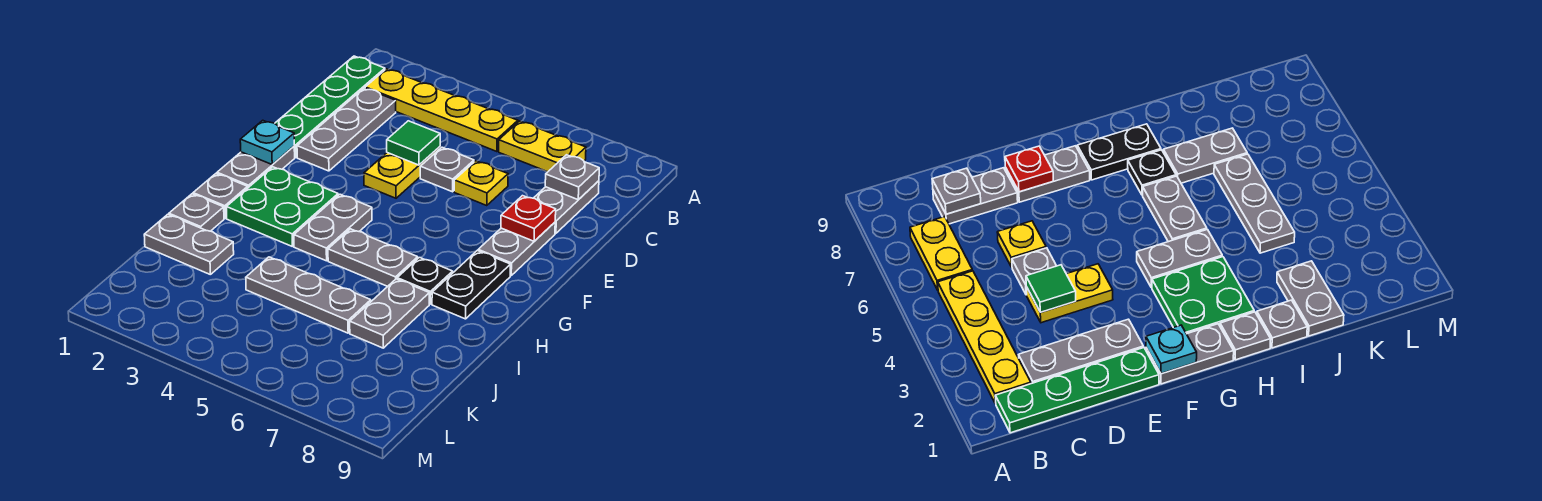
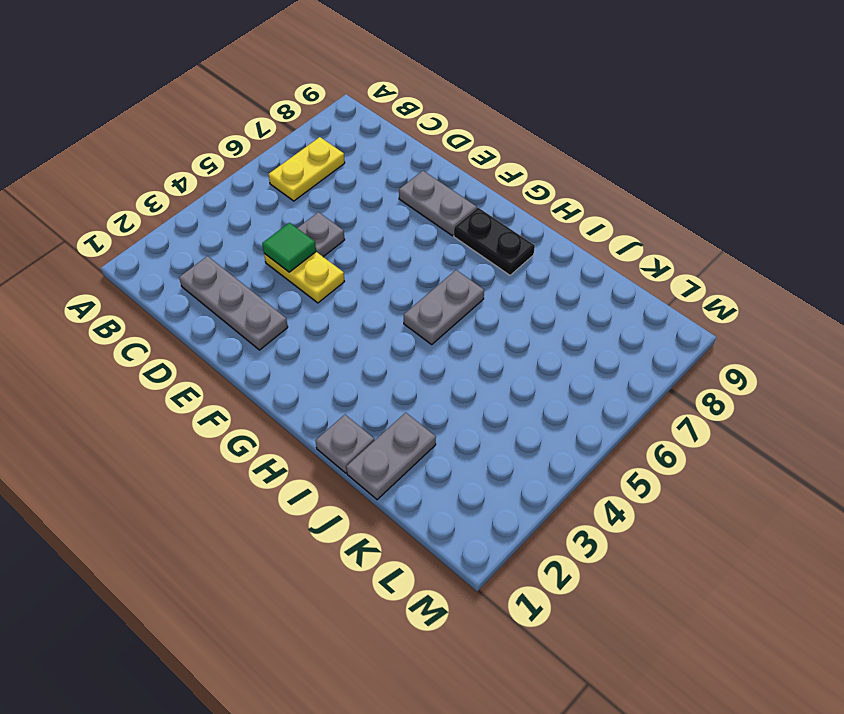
none -> green plate B1:E1 level 1
none -> yellow plate B2:B5 level 1
none -> grey plate C8:D8 level 1

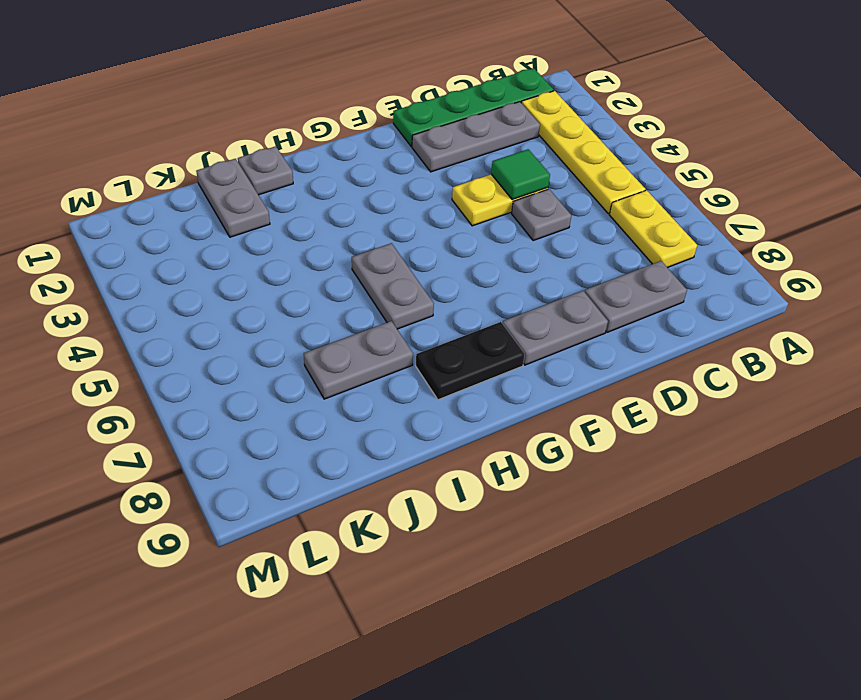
none -> yellow plate D6 level 1
none -> grey plate F1:G1 level 1
none -> green plate G2:H3 level 1

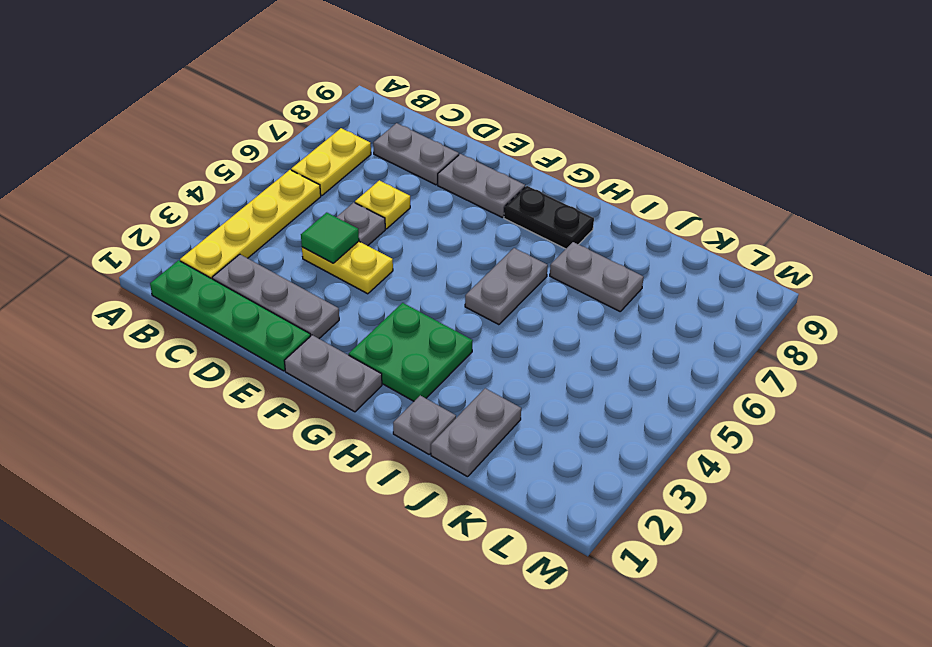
none -> grey plate G4:H4 level 1
none -> grey plate H1 level 1
none -> black plate H7 level 1

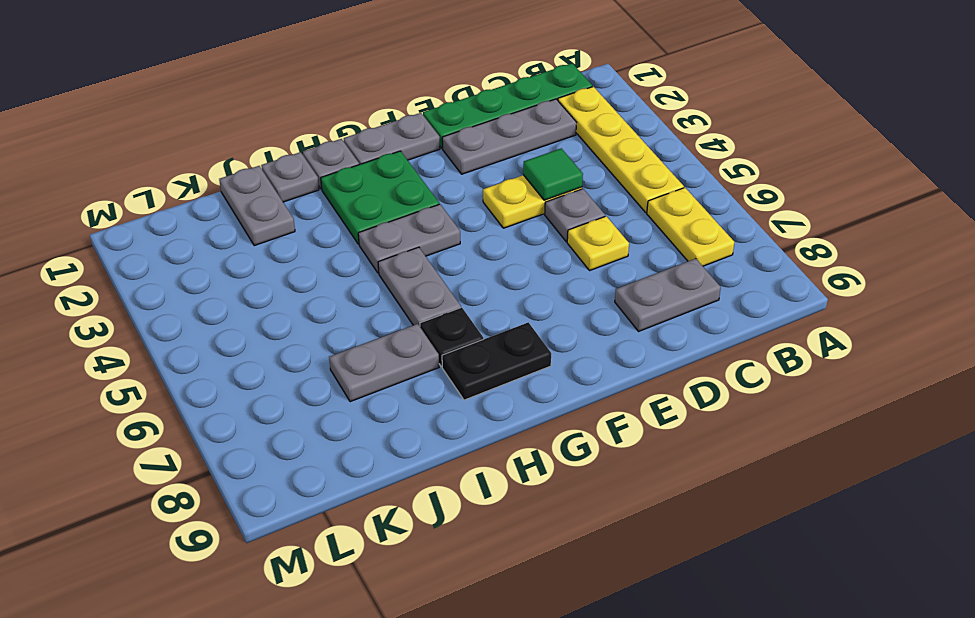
none -> grey plate E8:F8 level 1
none -> grey plate J4:J6 level 1
none -> grey plate C8 level 2

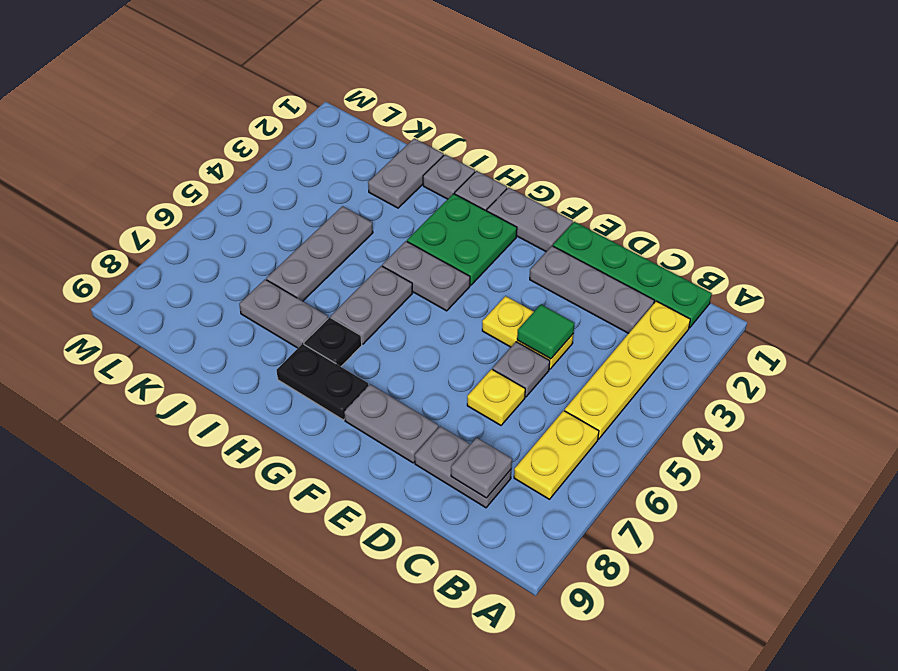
none -> red plate E8 level 2
none -> cyan plate F1 level 2

